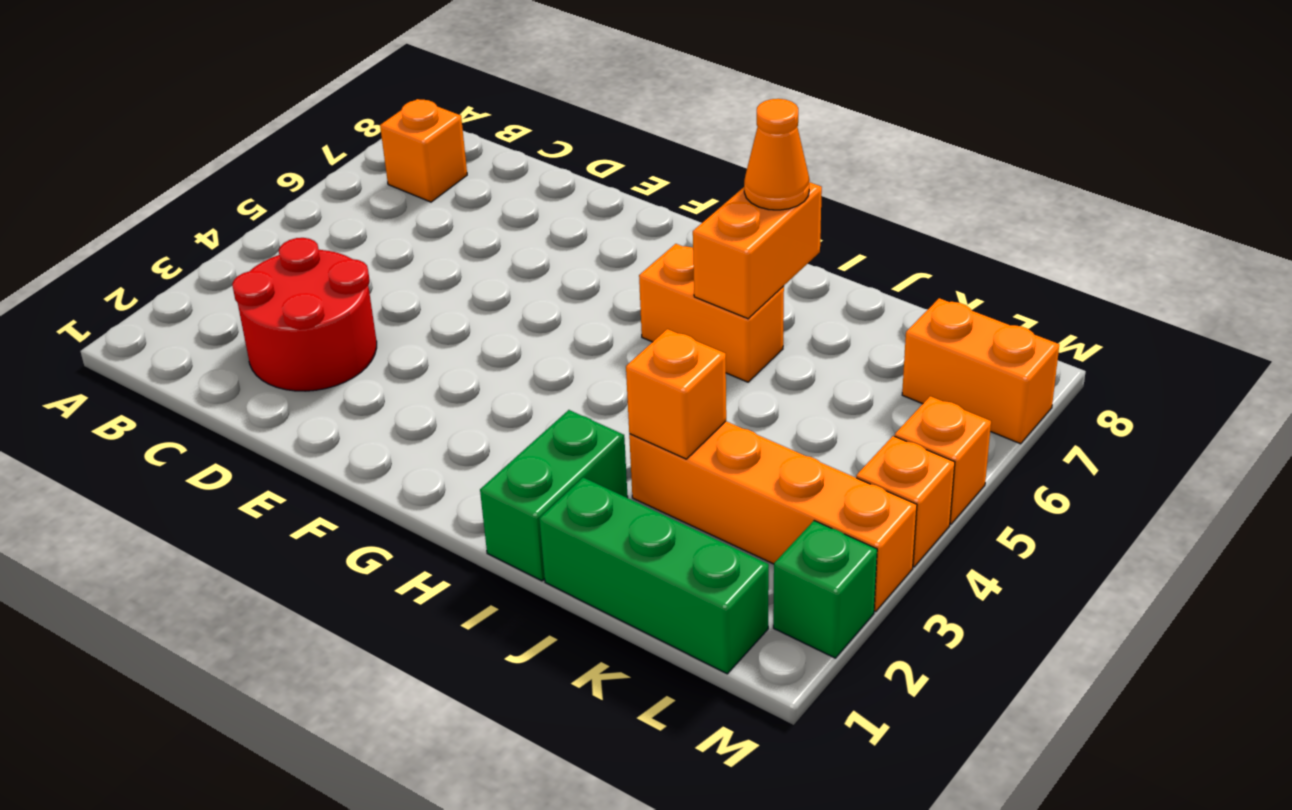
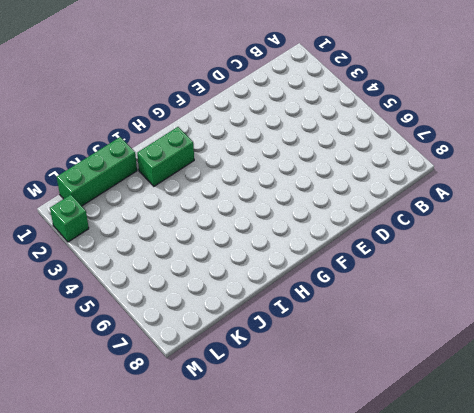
green brick H2:I2 level 1 -> green brick I1:I2 level 1
none -> orange brick B7 level 1
none -> red round brick C2:D3 level 1
none -> orange brick H6:I6 level 1

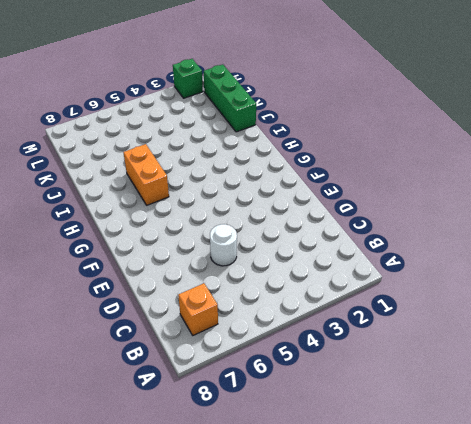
white round brick D5 level 1 -> none
none -> red round brick C2:D3 level 1
none -> green brick I1:I2 level 1
none -> orange brick J3:M3 level 1

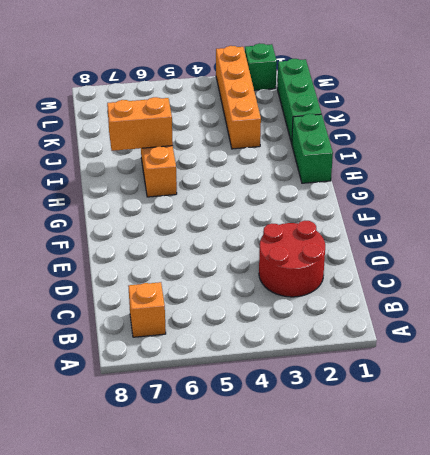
green brick H1:I1 level 1 -> green brick I1:I2 level 1
none -> orange brick L7:M7 level 1
none -> orange brick M4 level 1
none -> orange brick M5 level 1

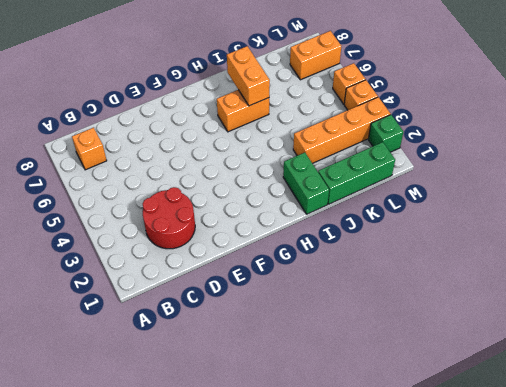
none -> orange brick J3 level 2
none -> orange cone I7 level 3

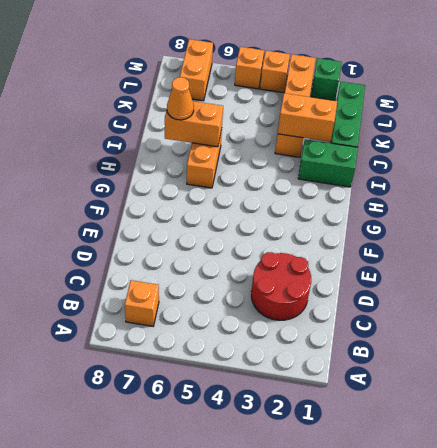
orange brick J2:J3 level 2 -> orange brick J3 level 2

